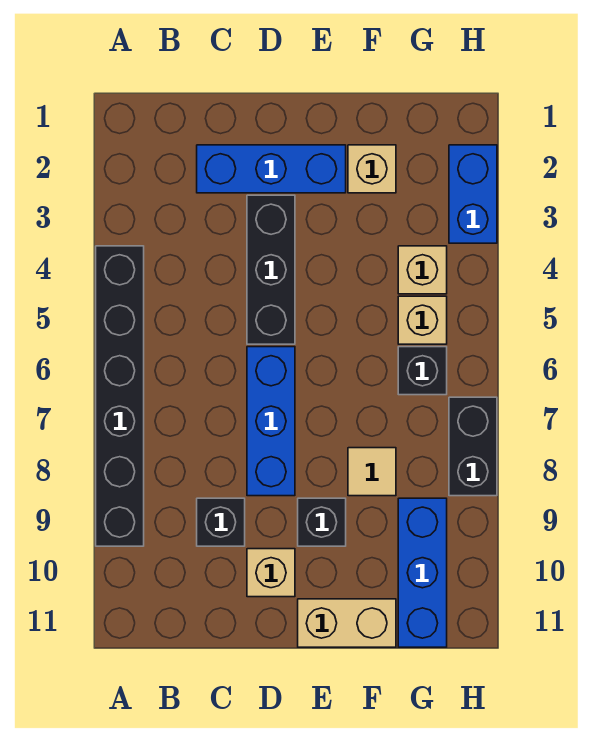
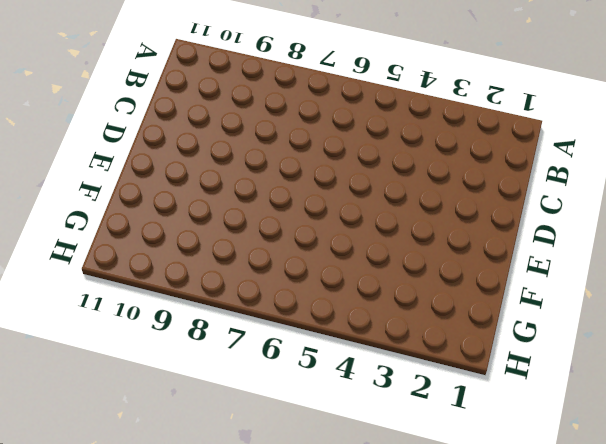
none -> black brick A4:A9 level 1
none -> blue brick C2:E2 level 1
none -> black brick C9 level 1

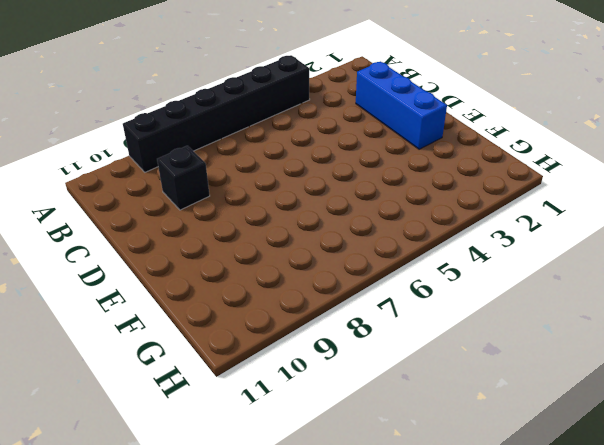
none -> black brick D3:D5 level 1
none -> blue brick D6:D8 level 1
none -> tan brick D10 level 1

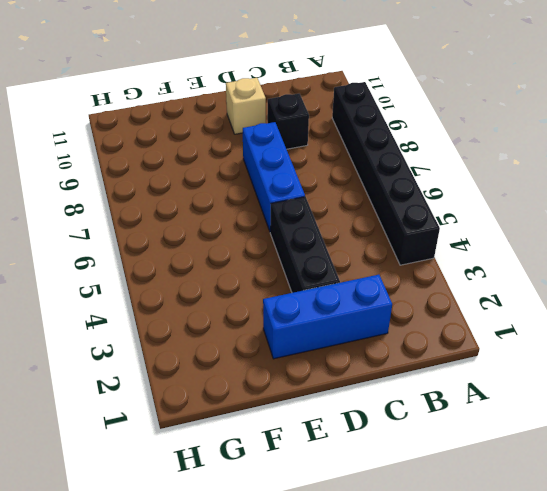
none -> black brick E9 level 1
none -> tan brick E11:F11 level 1
none -> tan brick F2 level 1

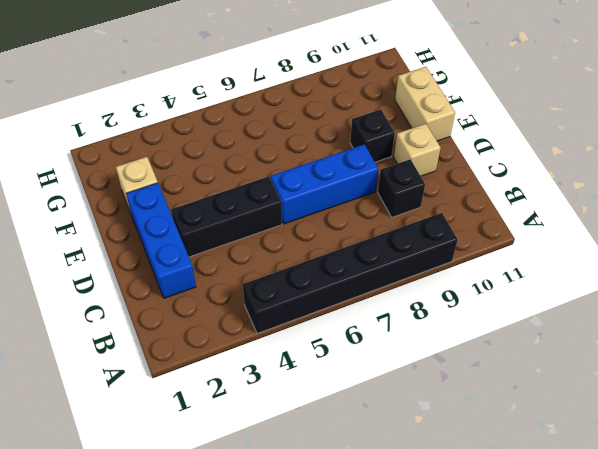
none -> tan tile F8 level 1
none -> tan brick G4 level 1
none -> tan brick G5 level 1

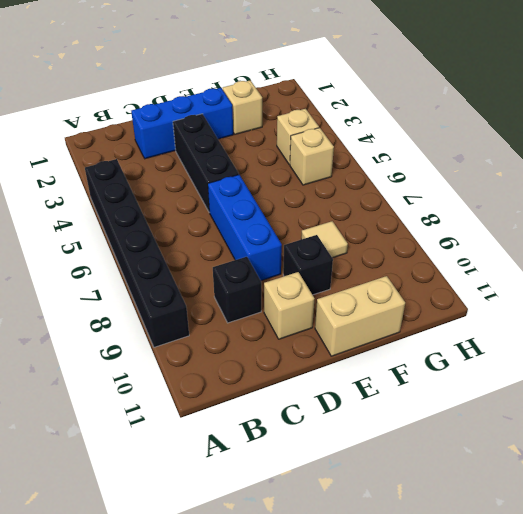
none -> black brick G6 level 1
none -> blue brick G9:G11 level 1
none -> blue brick H2:H3 level 1

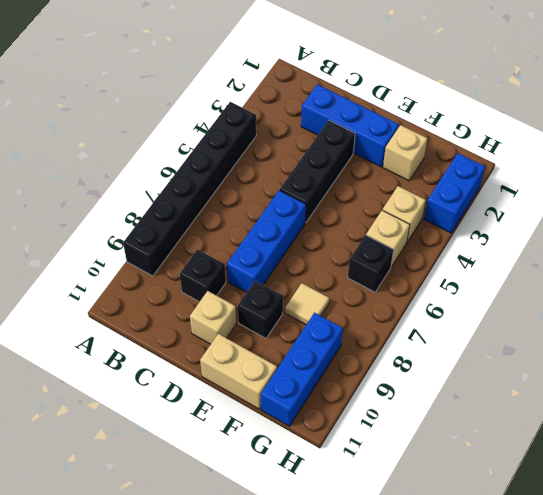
none -> black brick H7:H8 level 1

